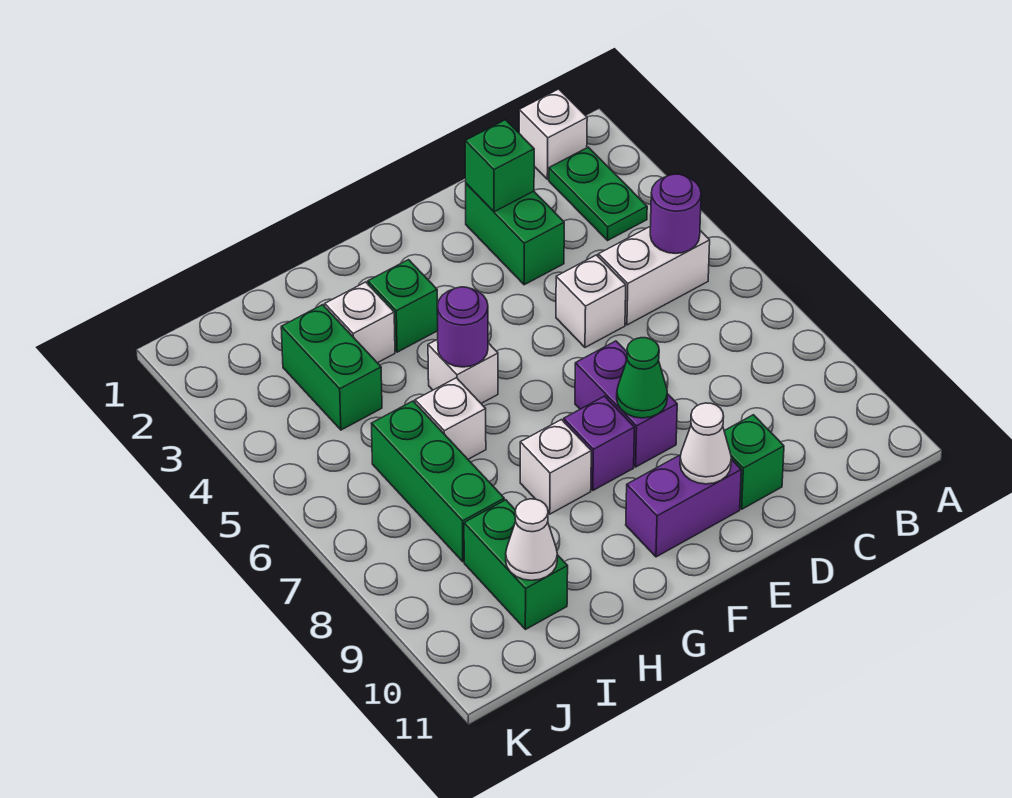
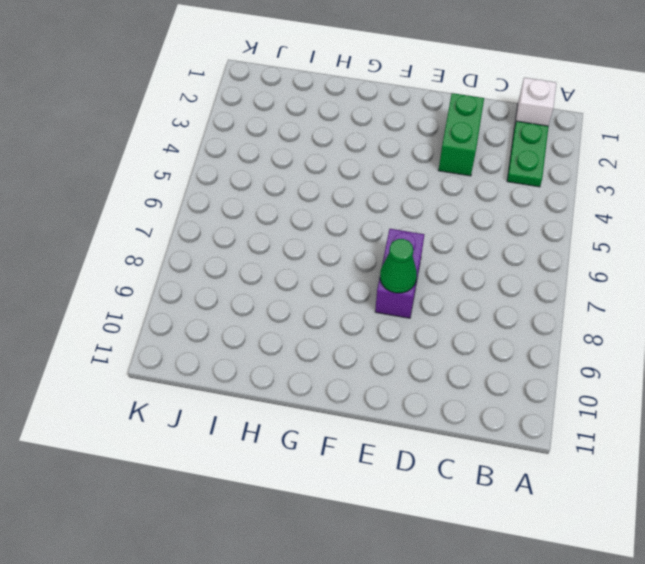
none -> white brick B5:C5 level 1
none -> white brick D5 level 1
none -> green brick D10 level 1

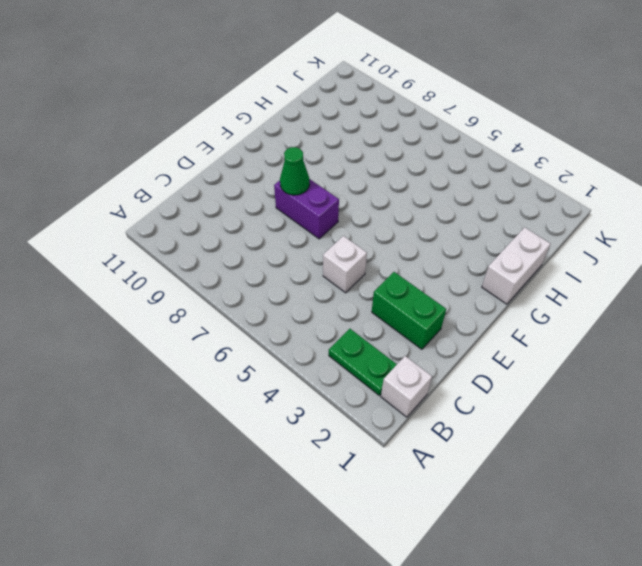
white brick G1:H1 level 1 -> white brick B5:C5 level 1
none -> green brick D10 level 1
none -> purple brick E10:F10 level 1
none -> purple brick F8 level 1

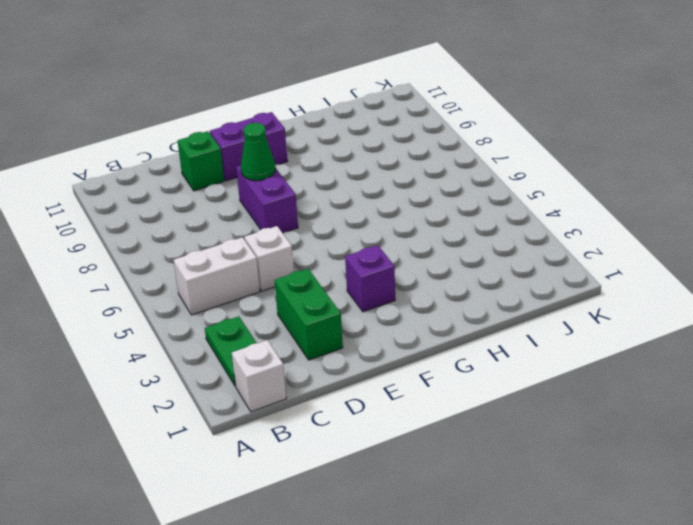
purple brick F3 level 1 -> purple brick F8 level 1
none -> green brick G3 level 1
none -> white brick G5 level 1
none -> white brick G8 level 1

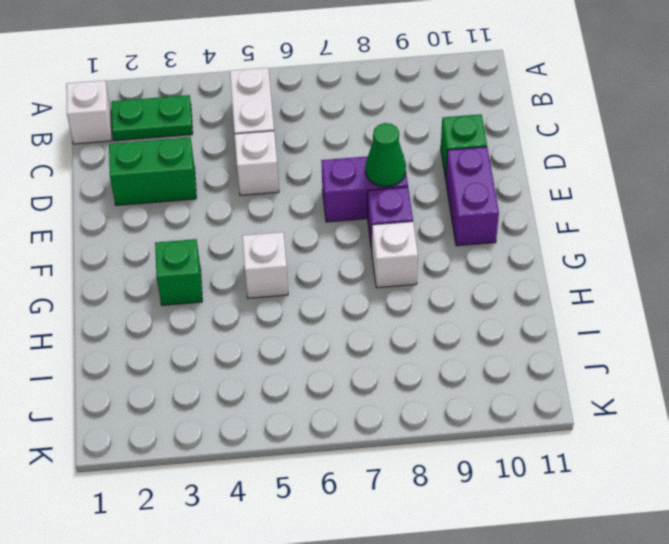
none -> white brick H3 level 1
none -> white brick H6 level 1
none -> green brick I3:I4 level 1

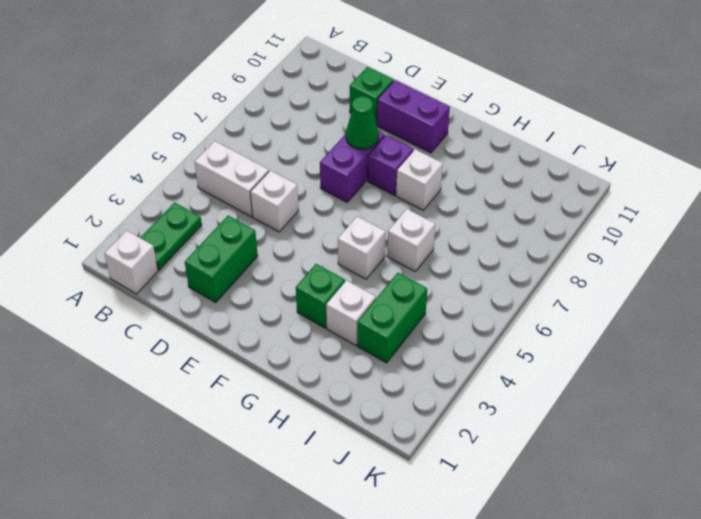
none -> green brick I6:I8 level 1
none -> green brick I9:I10 level 1
none -> purple round brick B5 level 2

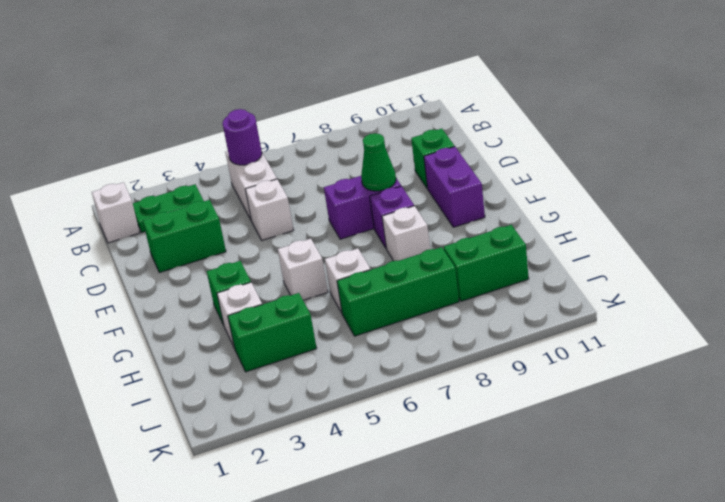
none -> green brick D2 level 2
none -> white cone E10 level 2
none -> purple round brick G5 level 2

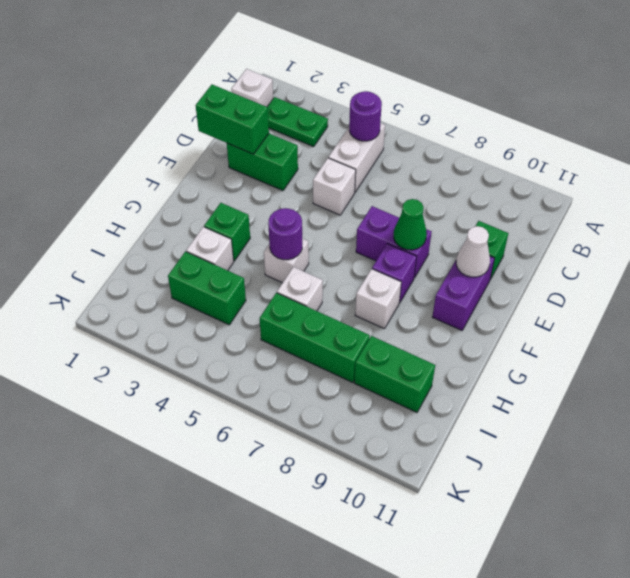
green brick D1:D2 level 2 -> green brick D2 level 2
none -> white cone I10 level 2

